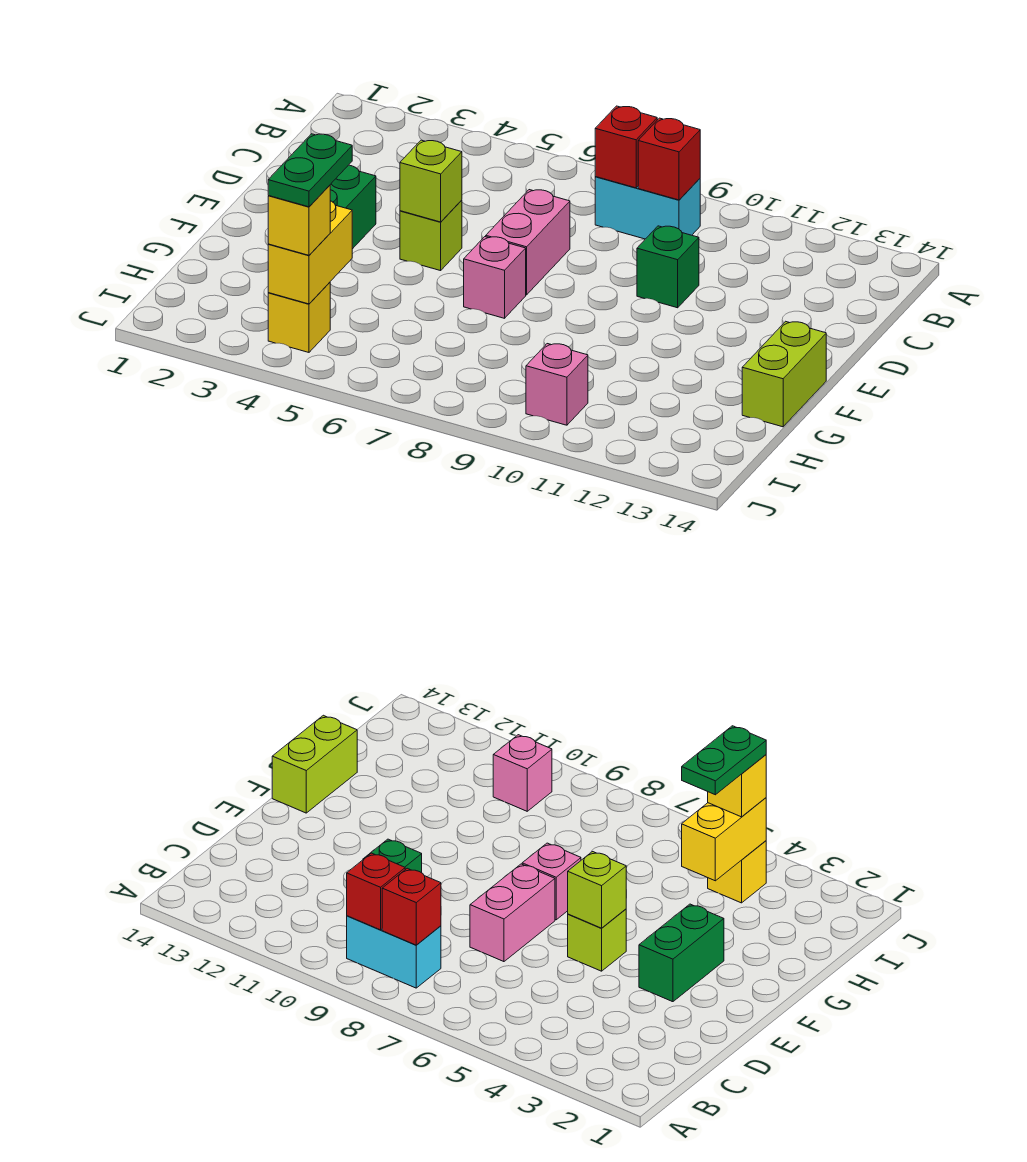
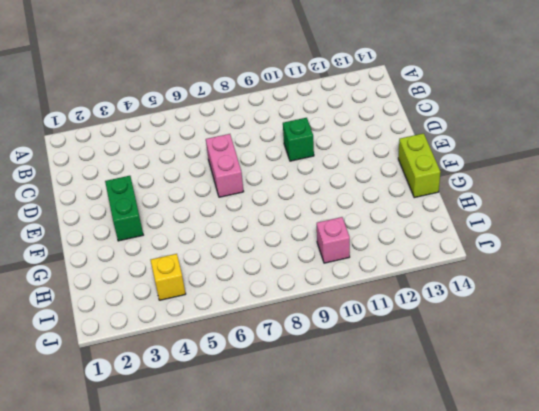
none -> cyan brick B8:B9 level 1
none -> lime brick E5 level 1
none -> pink brick F7 level 1

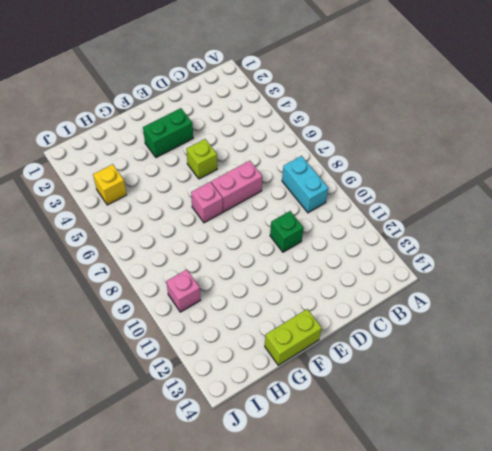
none -> red brick B8 level 2
none -> red brick B9 level 2
none -> lime brick E5 level 2

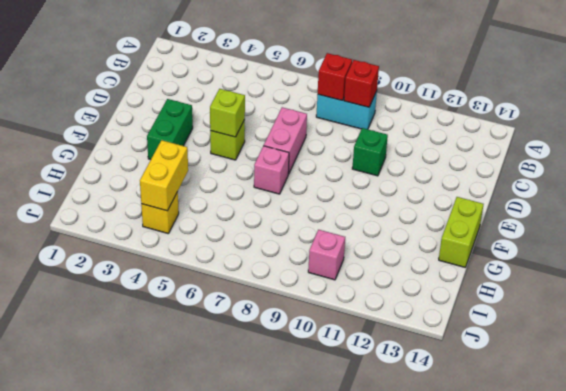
none -> yellow brick I4 level 3
none -> green plate H4:I4 level 4

